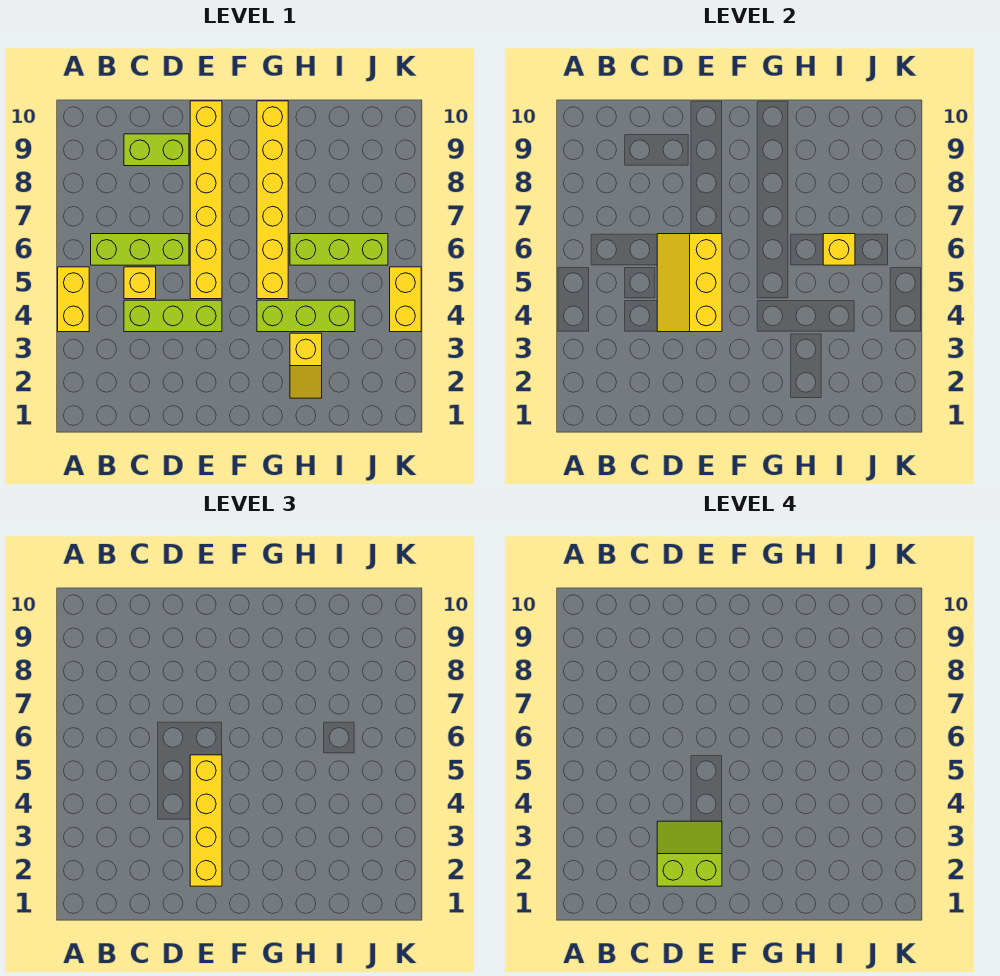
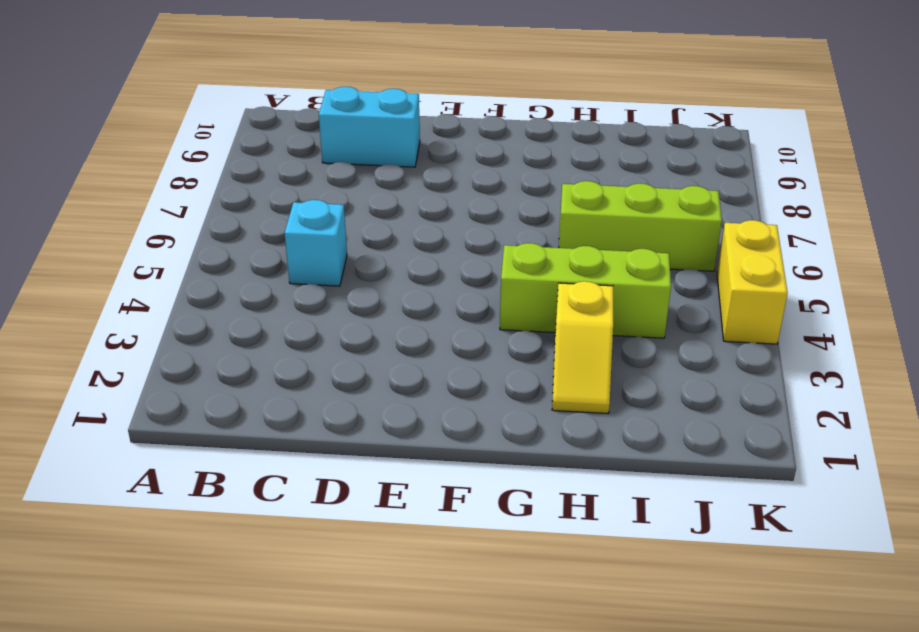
cyan brick C5 level 1 -> yellow brick C5 level 1
cyan brick C9:D9 level 1 -> lime brick C9:D9 level 1
none -> yellow brick A4:A5 level 1
none -> lime brick B6:D6 level 1
none -> lime brick C4:E4 level 1

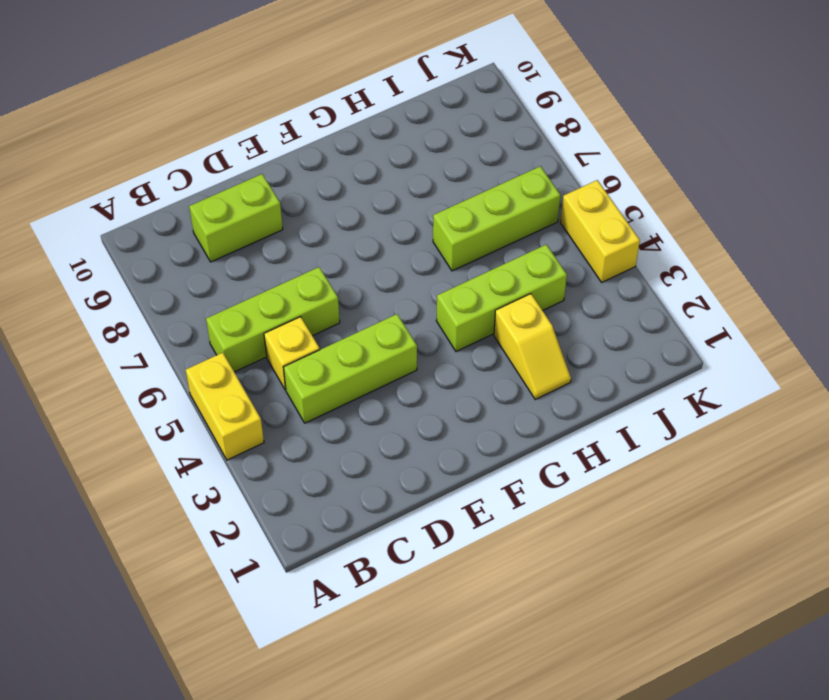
none -> yellow brick E5:E10 level 1
none -> yellow brick G5:G10 level 1
none -> yellow slope D4:E6 level 2 top E

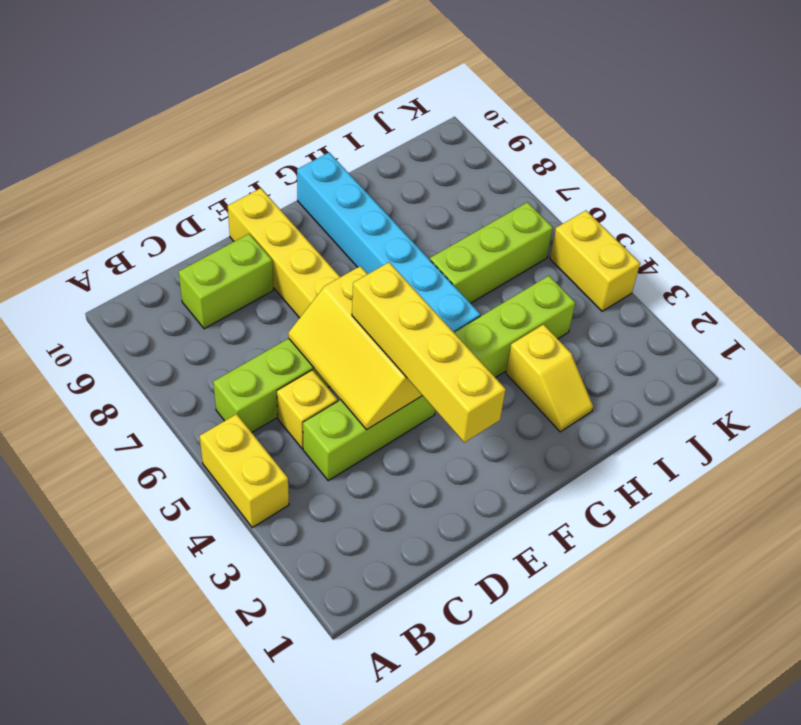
cyan brick G5:G10 level 1 -> yellow brick G5:G10 level 1
none -> yellow brick I6 level 2
none -> lime slope D2:E3 level 4 top 2

